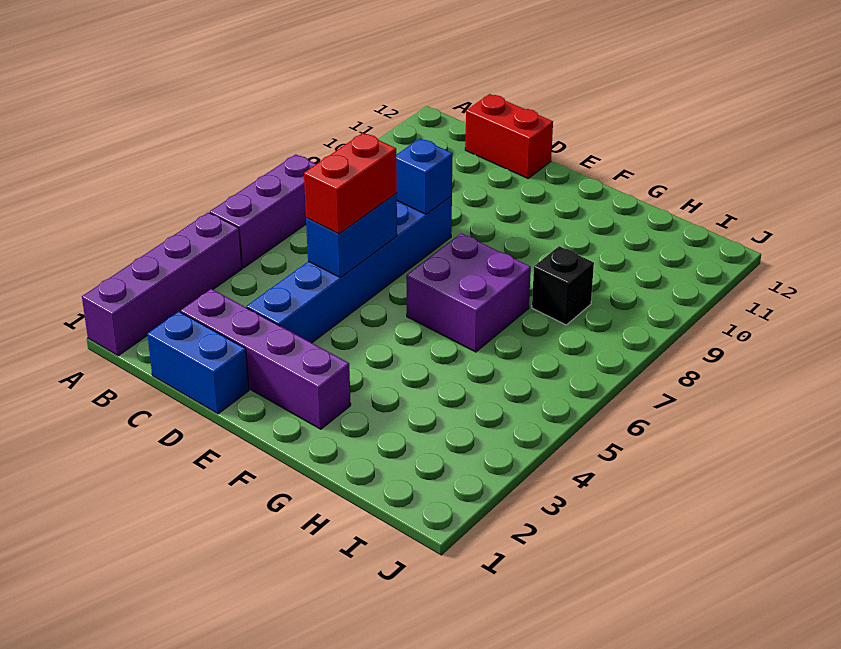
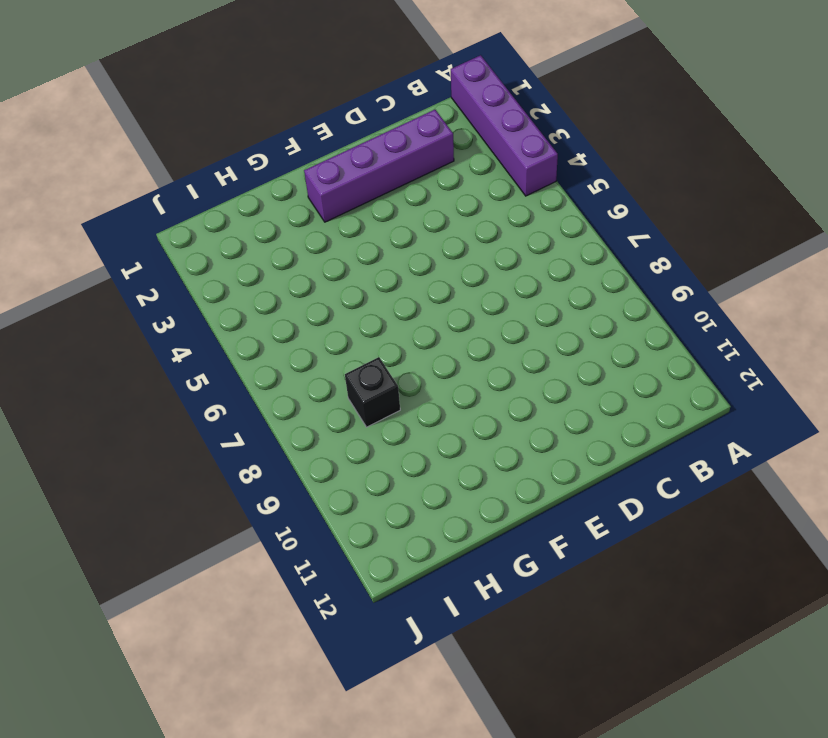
none -> purple brick A5:A7 level 1
none -> blue brick C1:D1 level 1

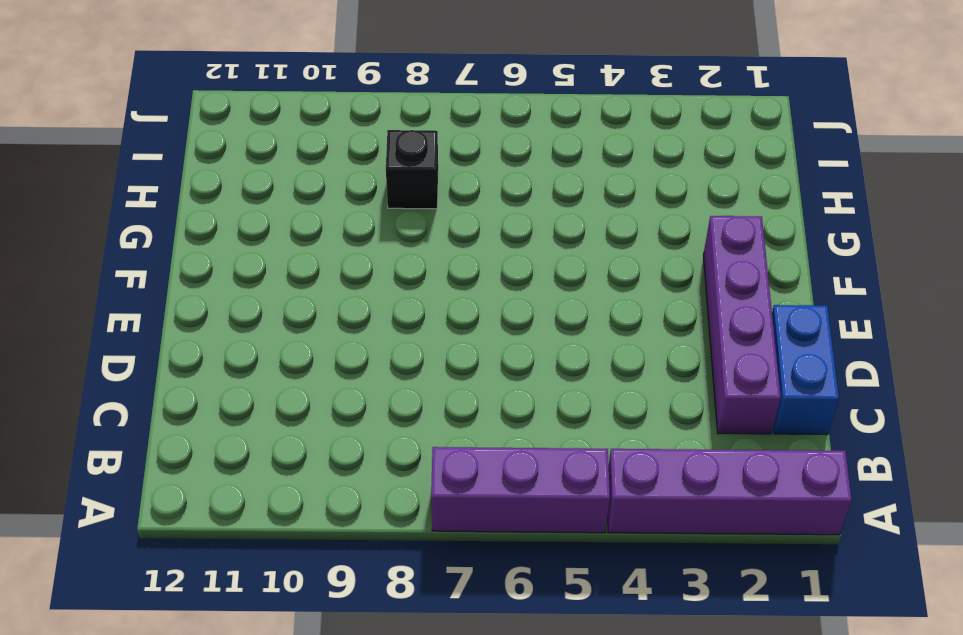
none -> red brick C12:D12 level 1
none -> blue brick D3:D8 level 1

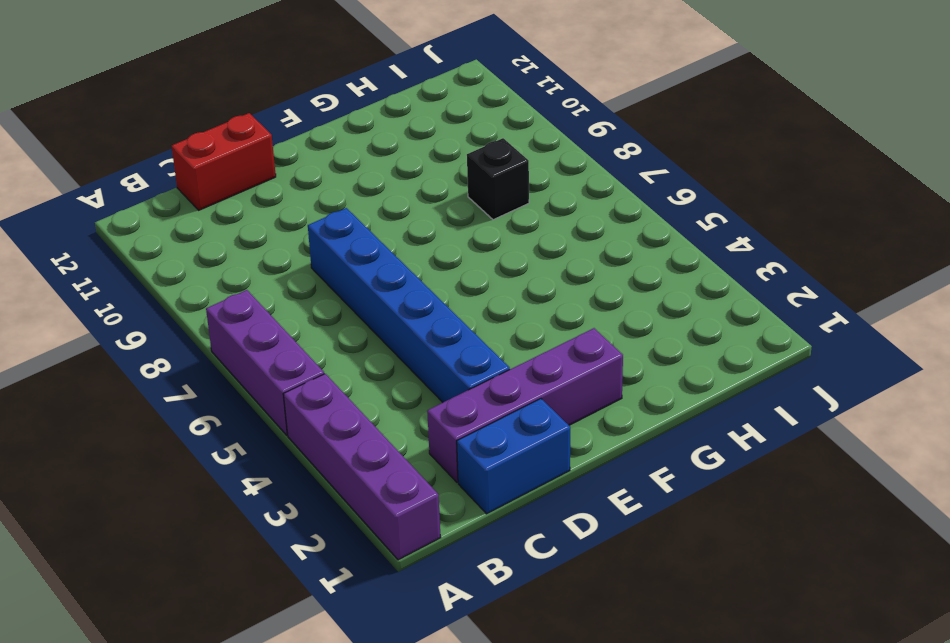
none -> purple brick F6:G7 level 1
none -> blue brick D5:D6 level 2

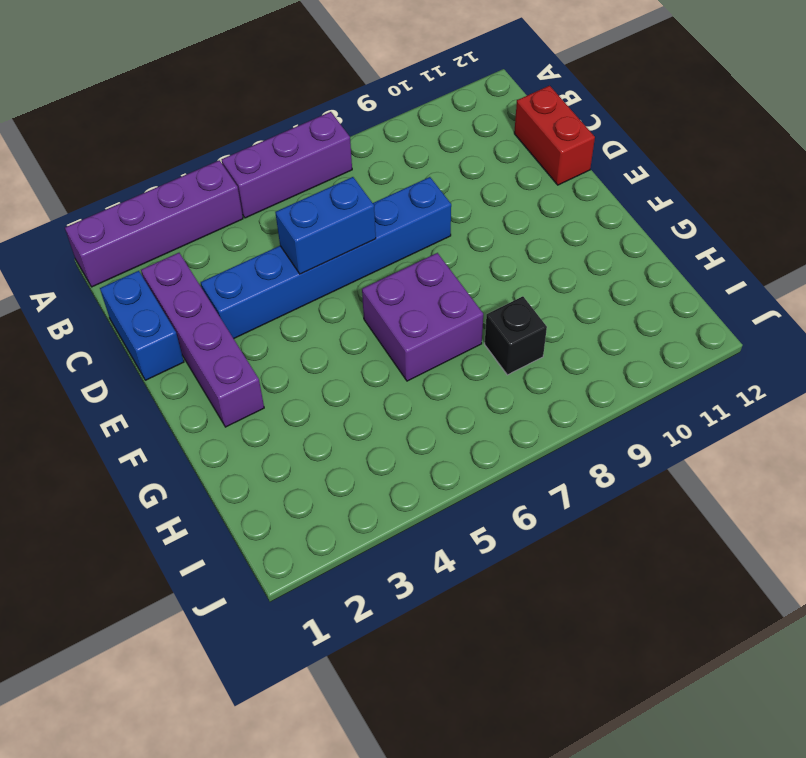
none -> blue brick D8 level 2
none -> red brick D5:D6 level 3

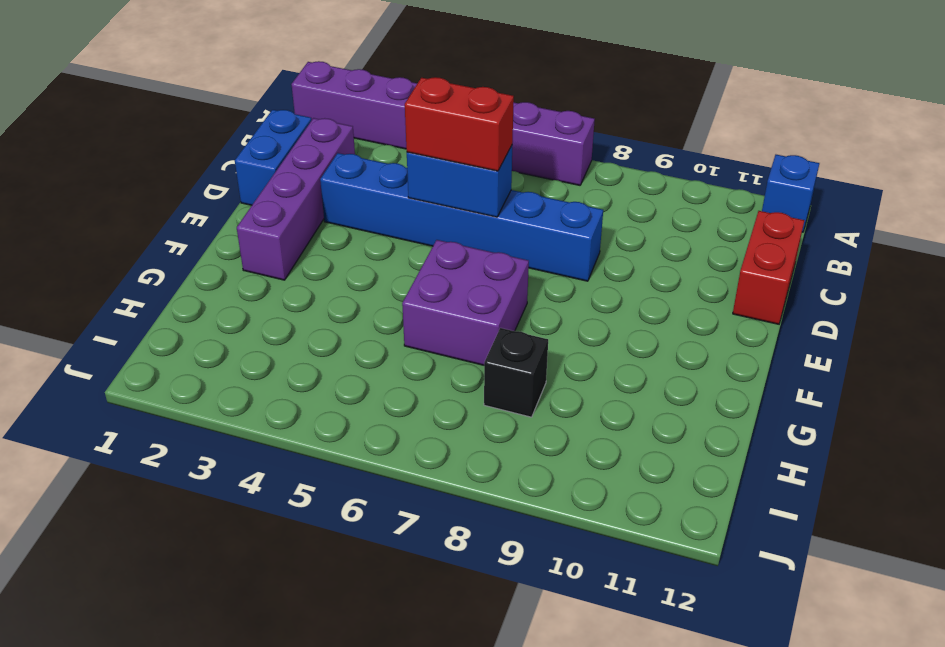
blue brick A12 level 1 -> blue brick D8 level 2

